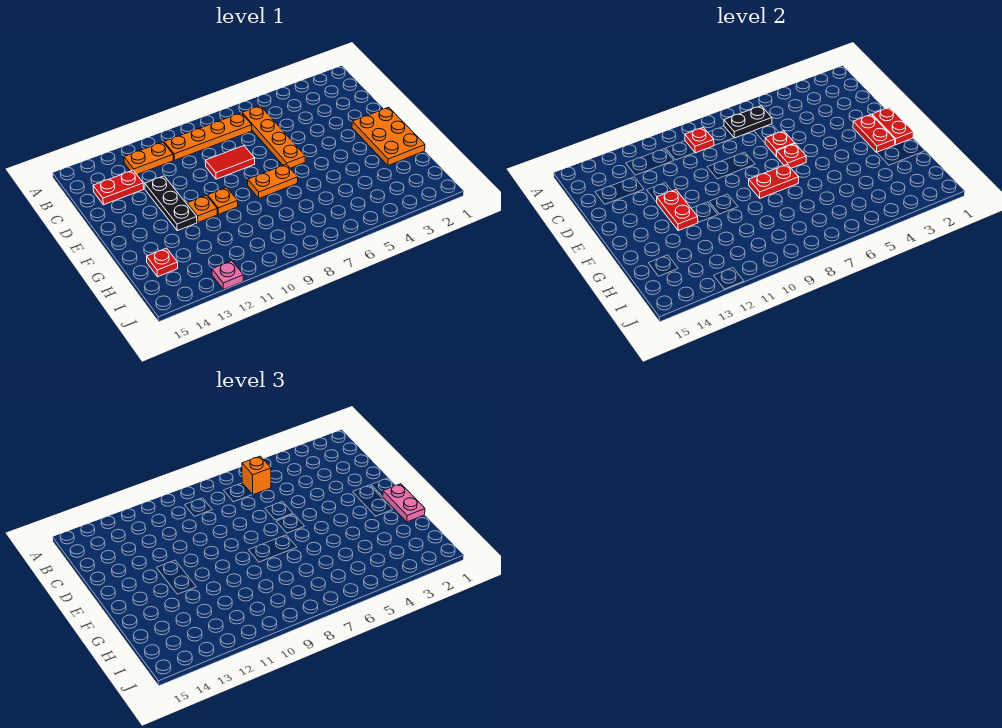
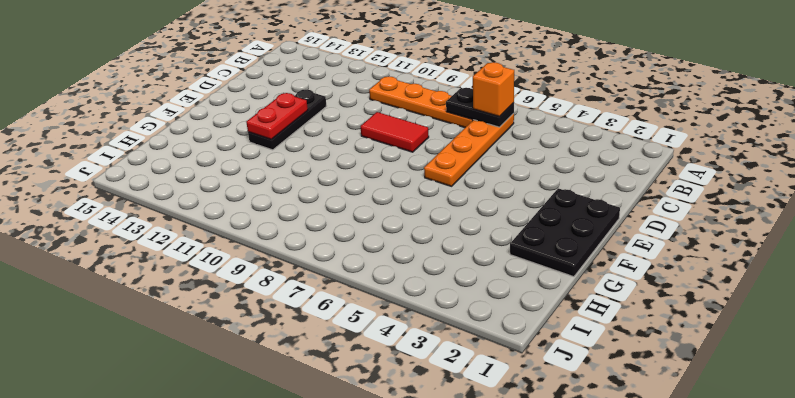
black plate E1:G2 level 1 -> orange plate E1:G2 level 1
none -> orange plate B11:B12 level 1
none -> red plate C13:C14 level 1
none -> orange plate F7:F8 level 1

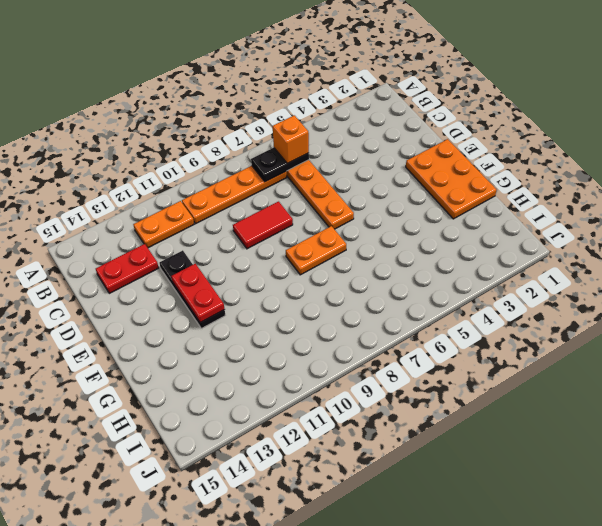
none -> orange plate F10 level 1
none -> orange plate F11 level 1
none -> red plate H14 level 1

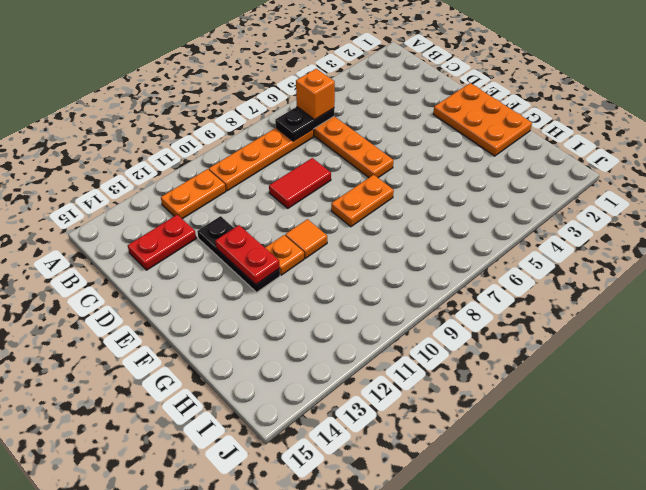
orange tile F10 level 1 -> orange plate F10 level 1
none -> red plate H14 level 1
none -> pink plate J12 level 1
none -> red plate B9 level 2

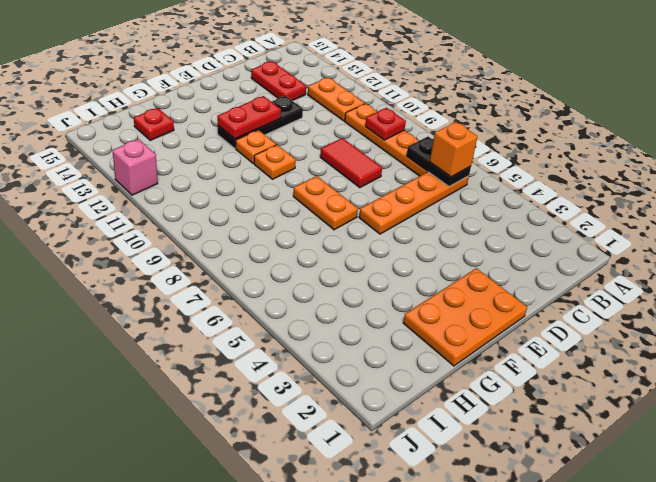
pink brick J12 level 1 -> pink plate J12 level 1
none -> red plate D6 level 2
none -> red plate E1:F1 level 2
none -> red plate E2:F2 level 2

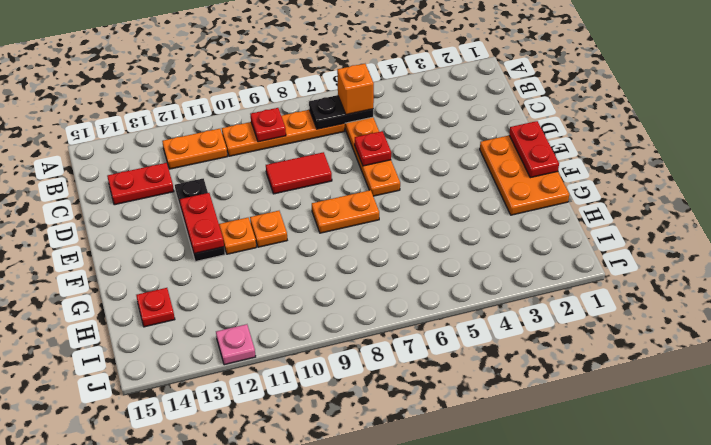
none -> red plate E2:F2 level 2
none -> red plate E6 level 2
none -> red plate F7:F8 level 2

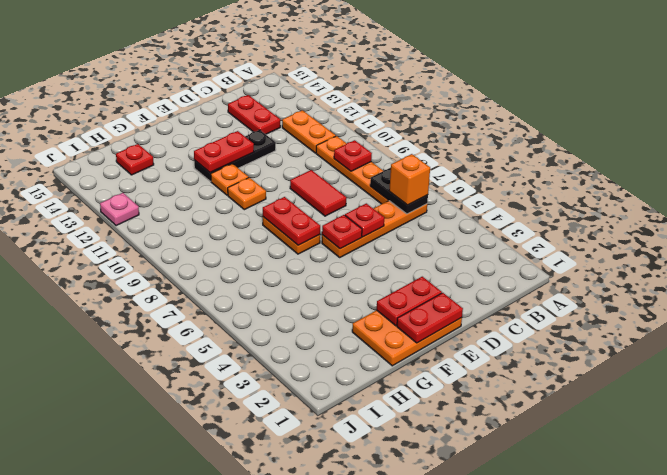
none -> pink plate F1:G1 level 3

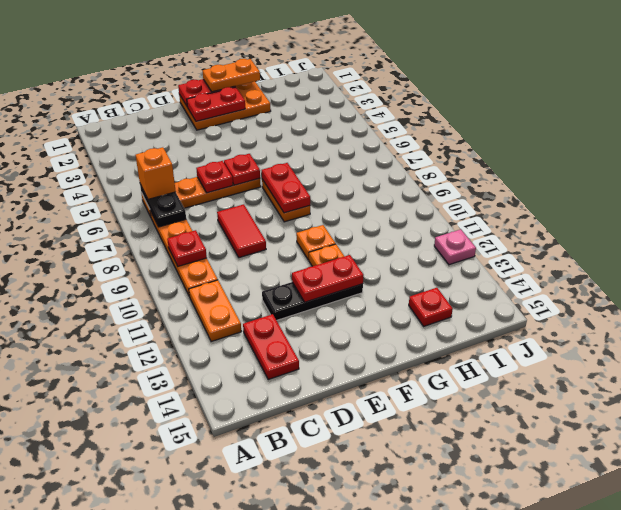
orange plate F1:G1 level 3 -> pink plate F1:G1 level 3

